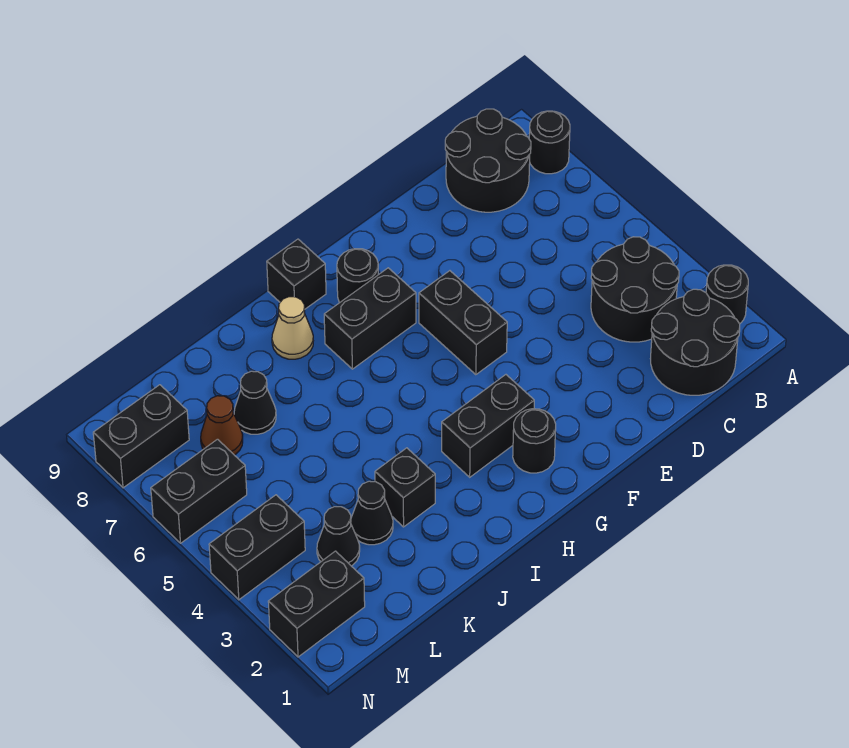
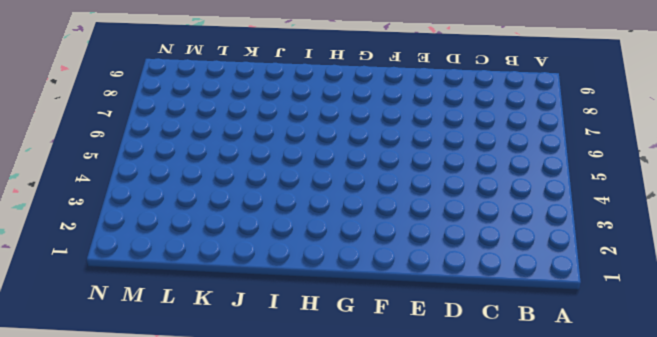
none -> black round brick A2 level 1
none -> black round brick A8 level 1
none -> black round brick B1:C2 level 1

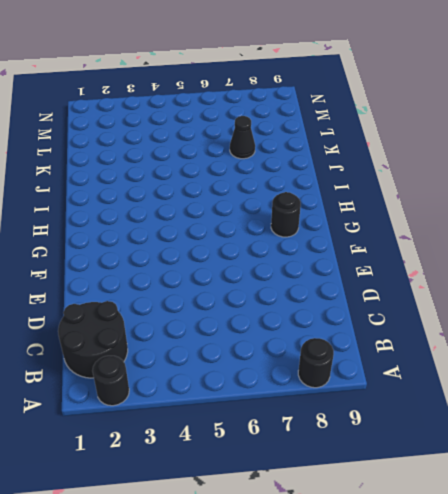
none -> black round brick B3:C4 level 1
none -> black round brick B8:C9 level 1
none -> black brick F5:F6 level 1

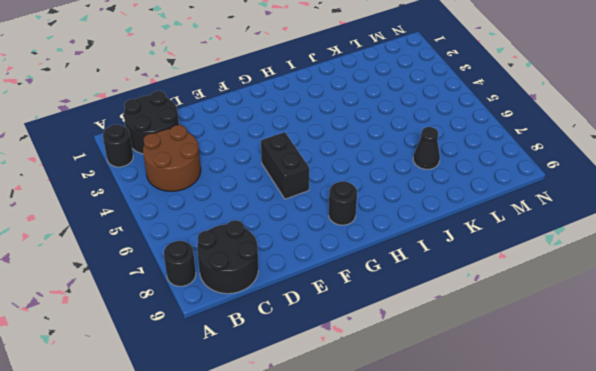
brown round brick B3:C4 level 1 -> black round brick B3:C4 level 1
none -> black round brick G2 level 1
none -> black brick G3:H3 level 1
none -> black brick G7:H7 level 1

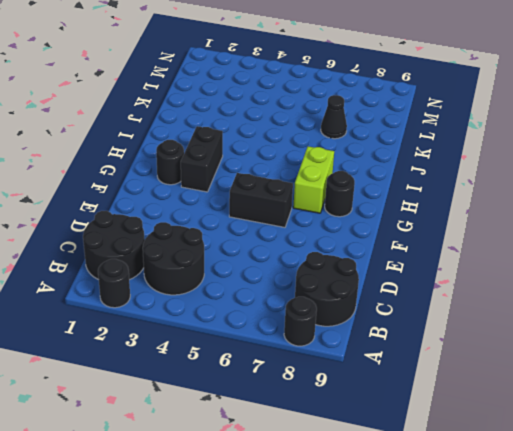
lime brick G7:H7 level 1 -> black brick G7:H7 level 1
none -> black brick H9 level 1
none -> tan cone I8 level 1
none -> black brick J3 level 1

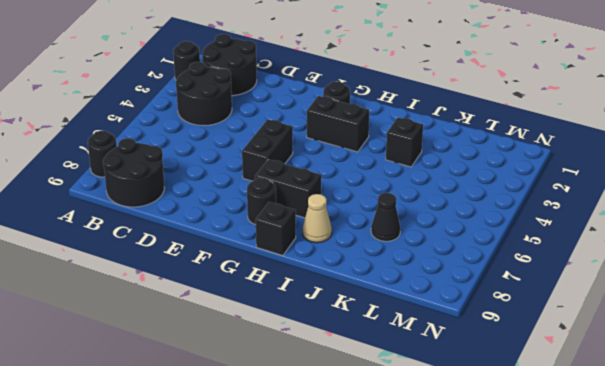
none -> black cone K3 level 1
none -> black cone L3 level 1
none -> brown cone L7 level 1

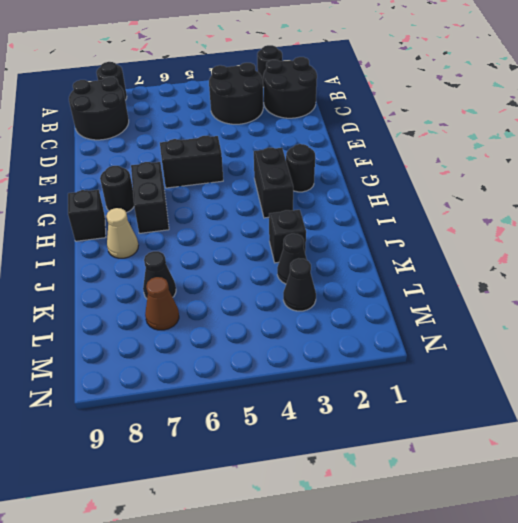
none -> black brick M2:N2 level 1
none -> black brick M4:N4 level 1
none -> black brick M6:N6 level 1

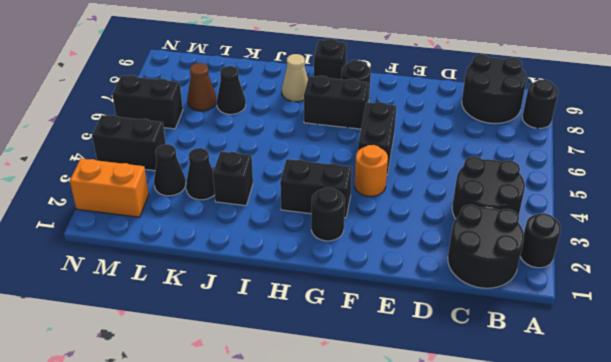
orange round brick F4 level 1 -> none
orange brick M2:N2 level 1 -> black brick M2:N2 level 1
none -> black brick M8:N8 level 1

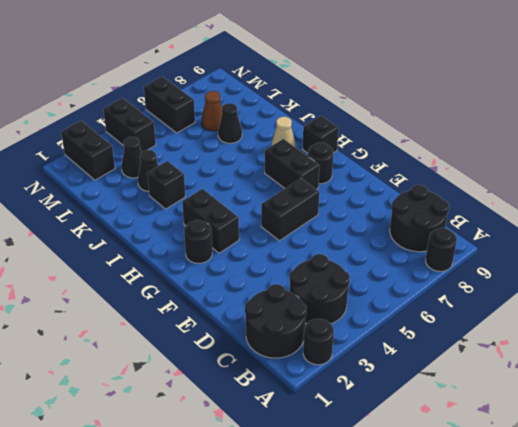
none -> black brick M8:N8 level 1

